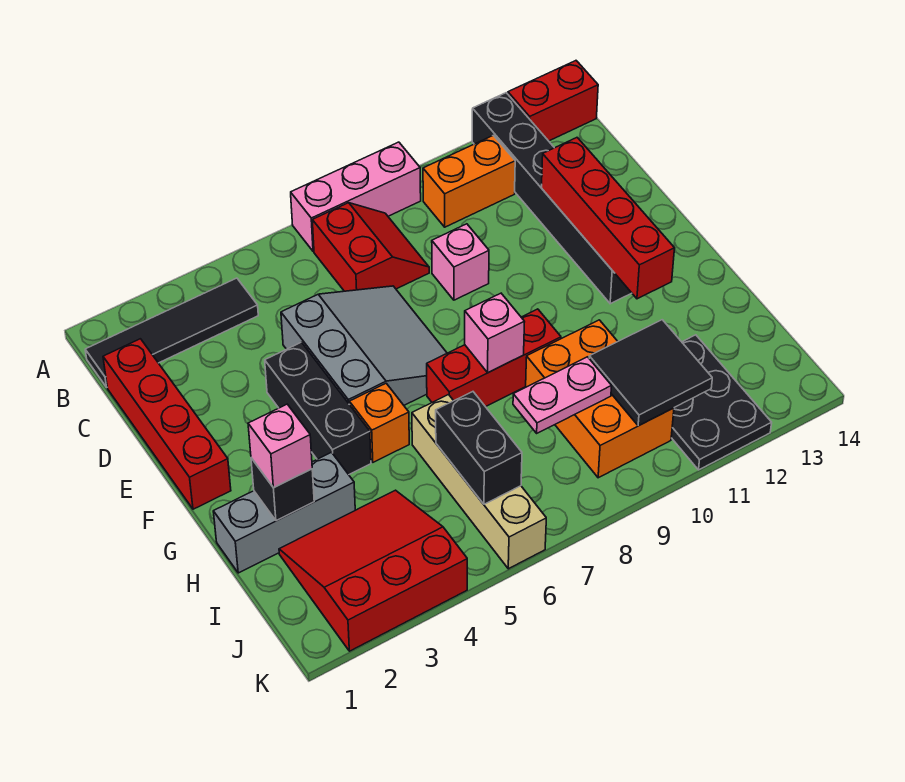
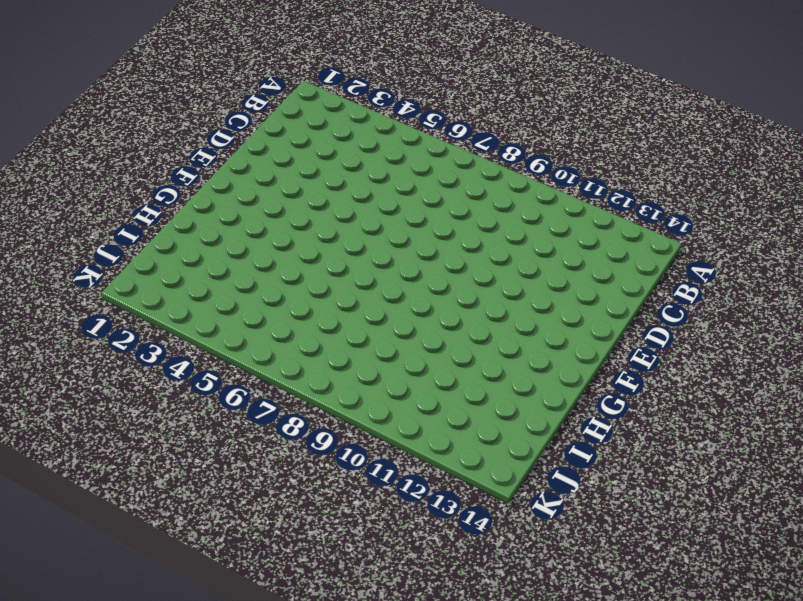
none -> pink brick A7:A9 level 1
none -> black brick A12:F12 level 1
none -> red brick A13:A14 level 1

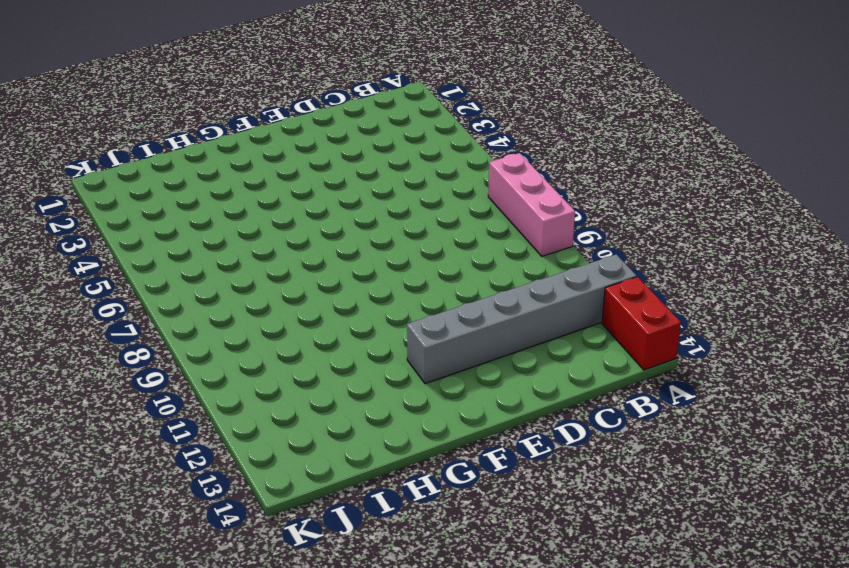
grey brick A12:F12 level 1 -> black brick A12:F12 level 1
none -> black tile B1:B4 level 1
none -> red slope B7:C8 level 1 top 7
none -> orange brick B10:B11 level 1

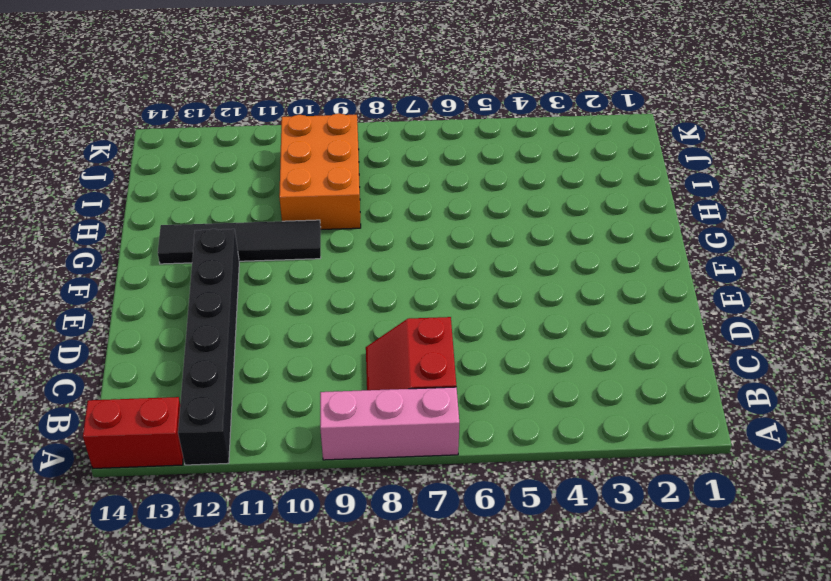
black tile G10:G13 level 1 -> black tile B1:B4 level 1
none -> orange brick B10:B11 level 1
none -> red brick C1:F1 level 1
none -> grey slope D5:F7 level 1 top 5

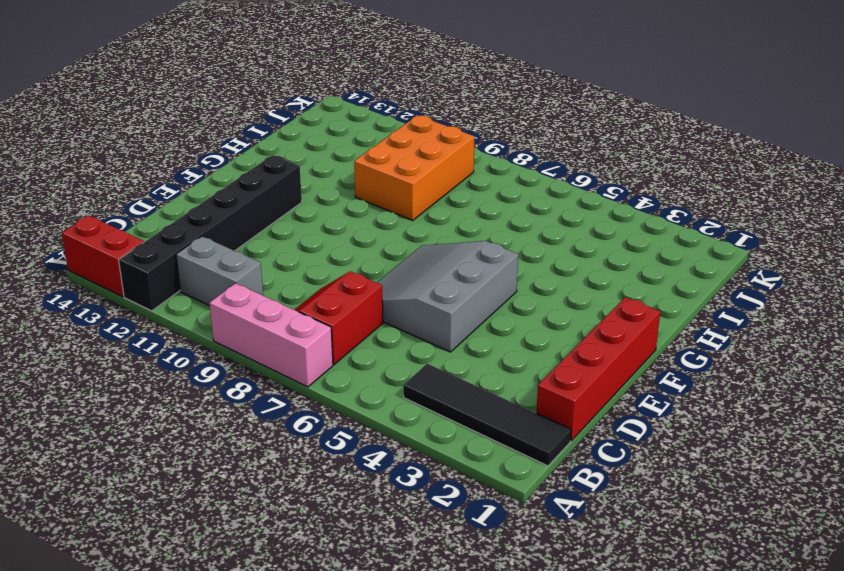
grey brick B10:B11 level 1 -> orange brick B10:B11 level 1
none -> pink brick D9 level 1
none -> black brick E4:G4 level 1
none -> orange brick G5 level 1

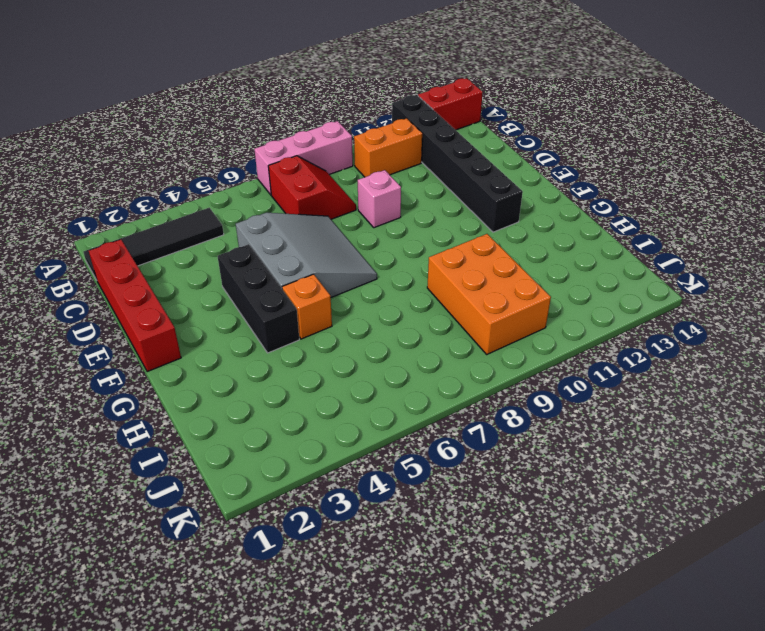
none -> red brick G7:G9 level 1
none -> grey brick H1:H3 level 1
none -> tan brick H6:K6 level 1

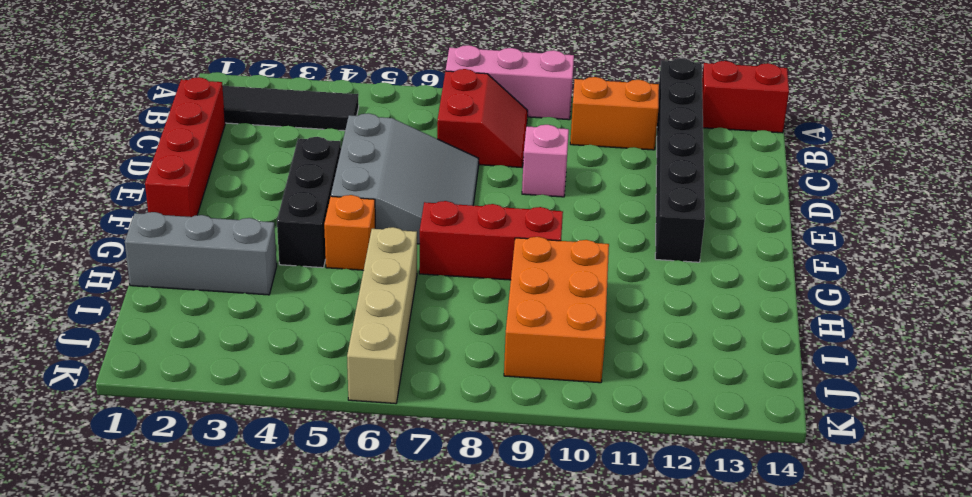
none -> red slope I2:K4 level 1 top K
none -> black plate I11:K12 level 1
none -> red brick D12:G12 level 2

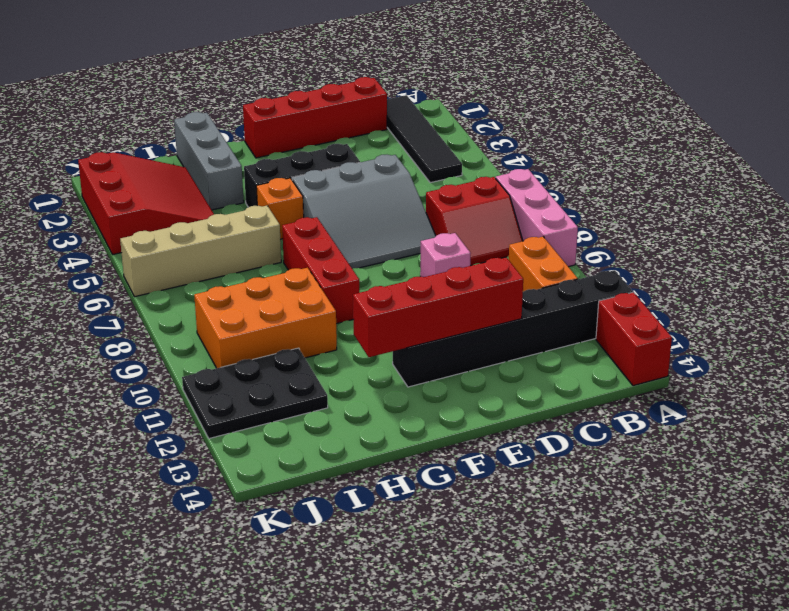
none -> pink brick G8 level 2
none -> black brick H2 level 2
none -> black brick I6:J6 level 2

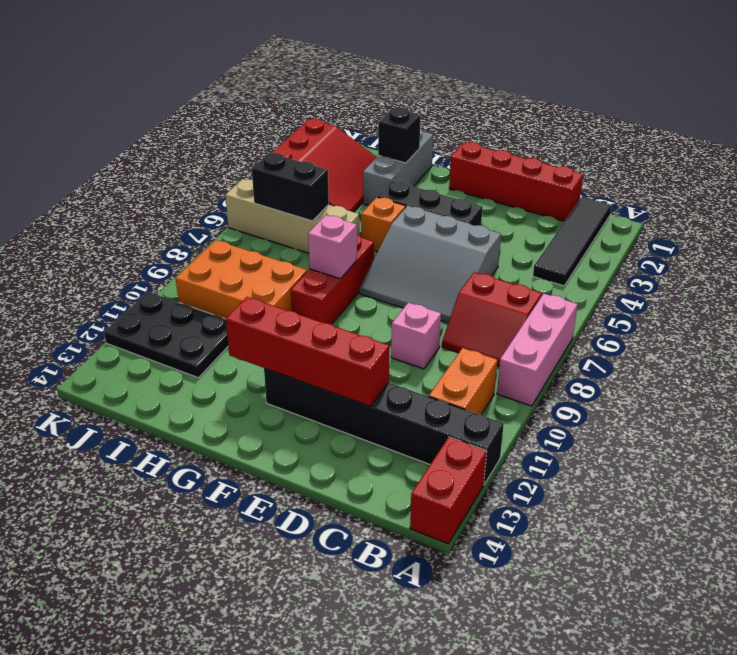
none -> pink plate I8:I9 level 2
none -> black tile I10:J11 level 2
none -> pink brick H2 level 3

